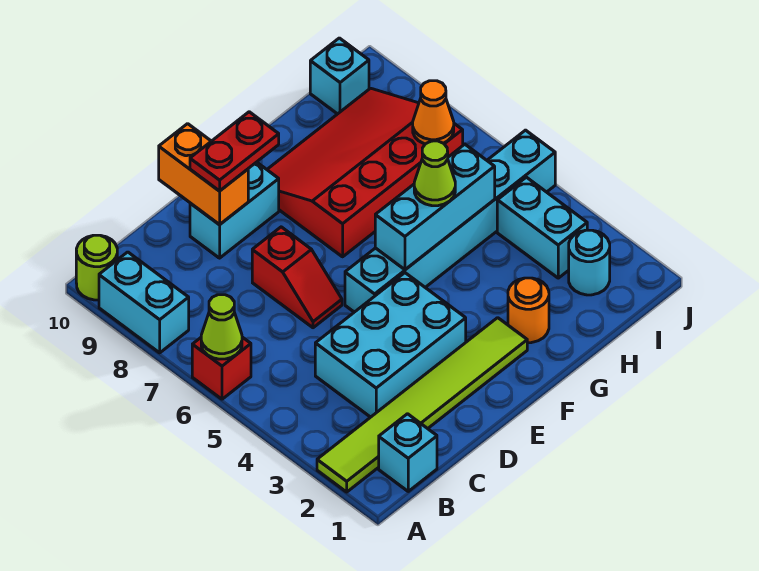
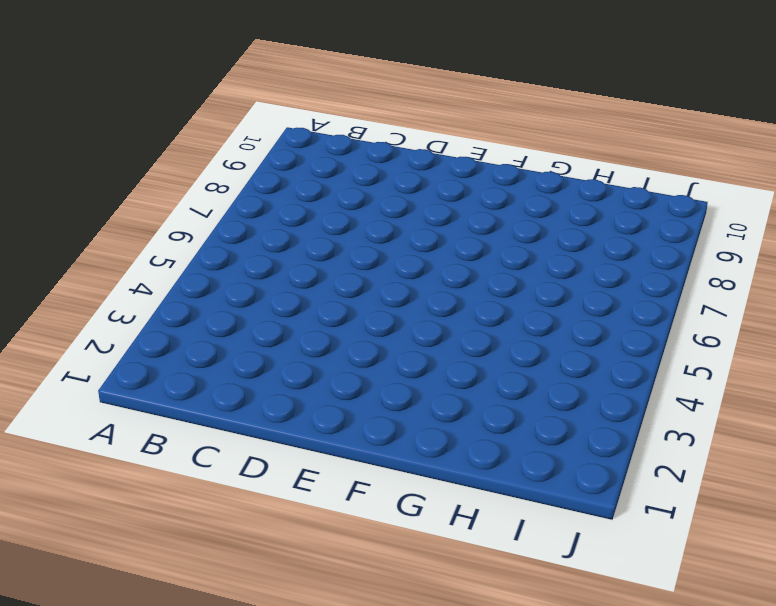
none -> lime tile A2:F2 level 1
none -> red brick A6 level 1
none -> cyan brick A8:A9 level 1

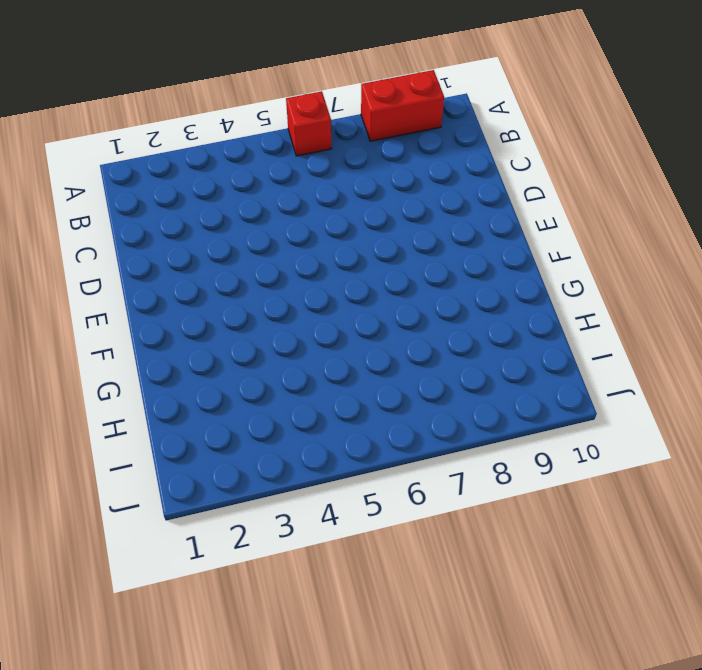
red brick A8:A9 level 1 -> cyan brick A8:A9 level 1
none -> lime tile A2:F2 level 1
none -> lime round brick A10 level 1
none -> cyan brick B1 level 1

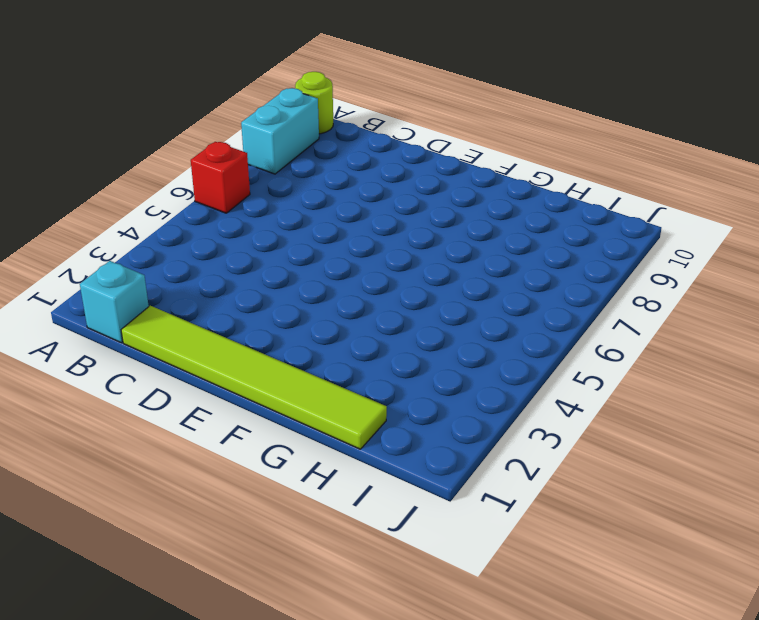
lime tile C1:H1 level 1 -> lime tile A2:F2 level 1
none -> cyan brick C3:E4 level 1
none -> red slope D6:D7 level 1 top 7
none -> cyan brick D9:E9 level 1

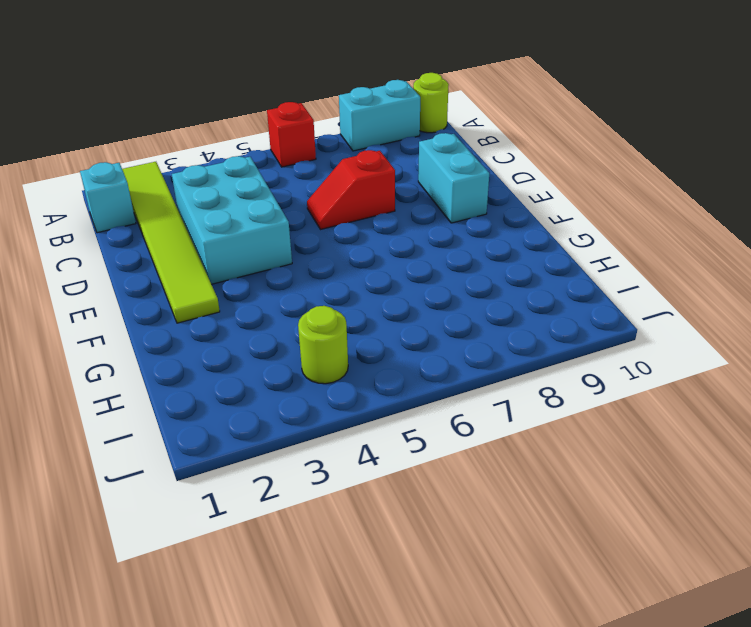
lime round brick I4 level 1 -> cyan brick I3:I4 level 1
none -> cyan brick E5:J5 level 1
none -> red slope F7:I9 level 1 top 7
none -> orange round brick G2 level 1

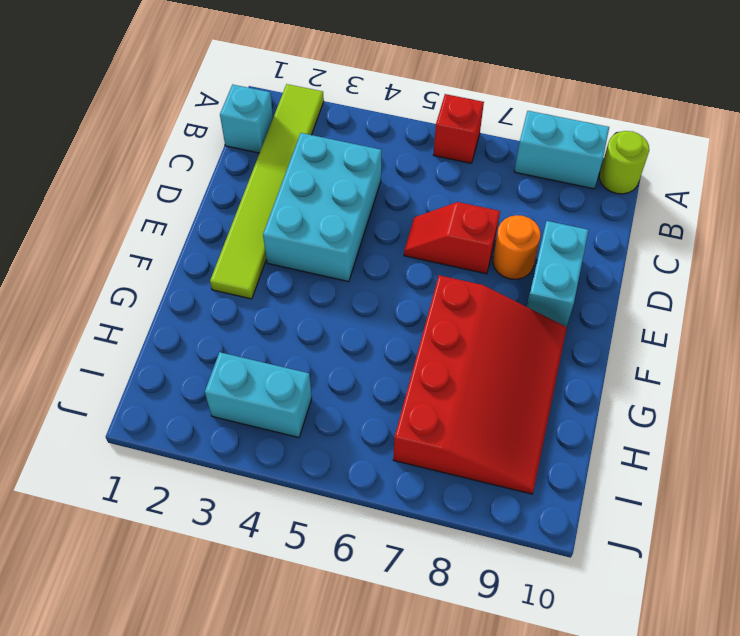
orange round brick D8 level 1 -> orange round brick G2 level 1
none -> cyan brick E5:J5 level 1
none -> cyan round brick I2 level 1
none -> cyan brick I10 level 1

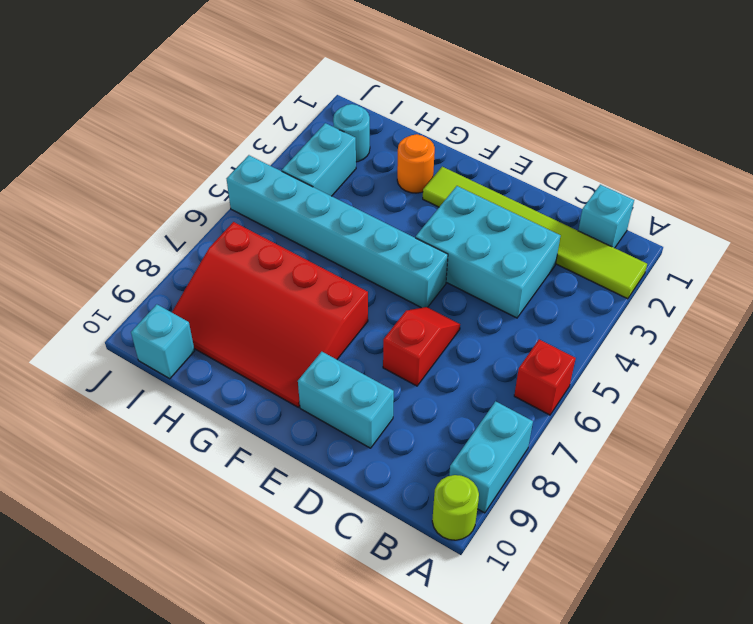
none -> lime cone A6 level 2
none -> orange brick D9:D10 level 2
none -> cyan brick F5:H5 level 2

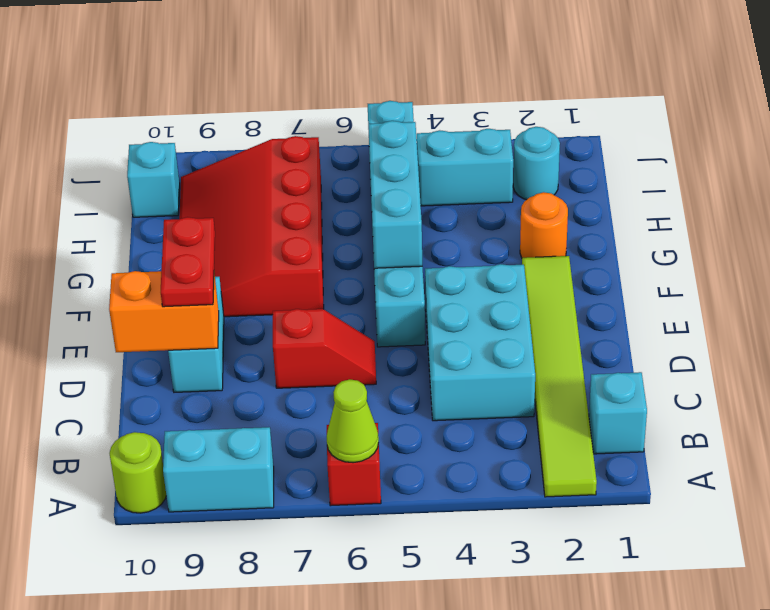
none -> orange cone I7 level 2
none -> lime cone G5 level 3

